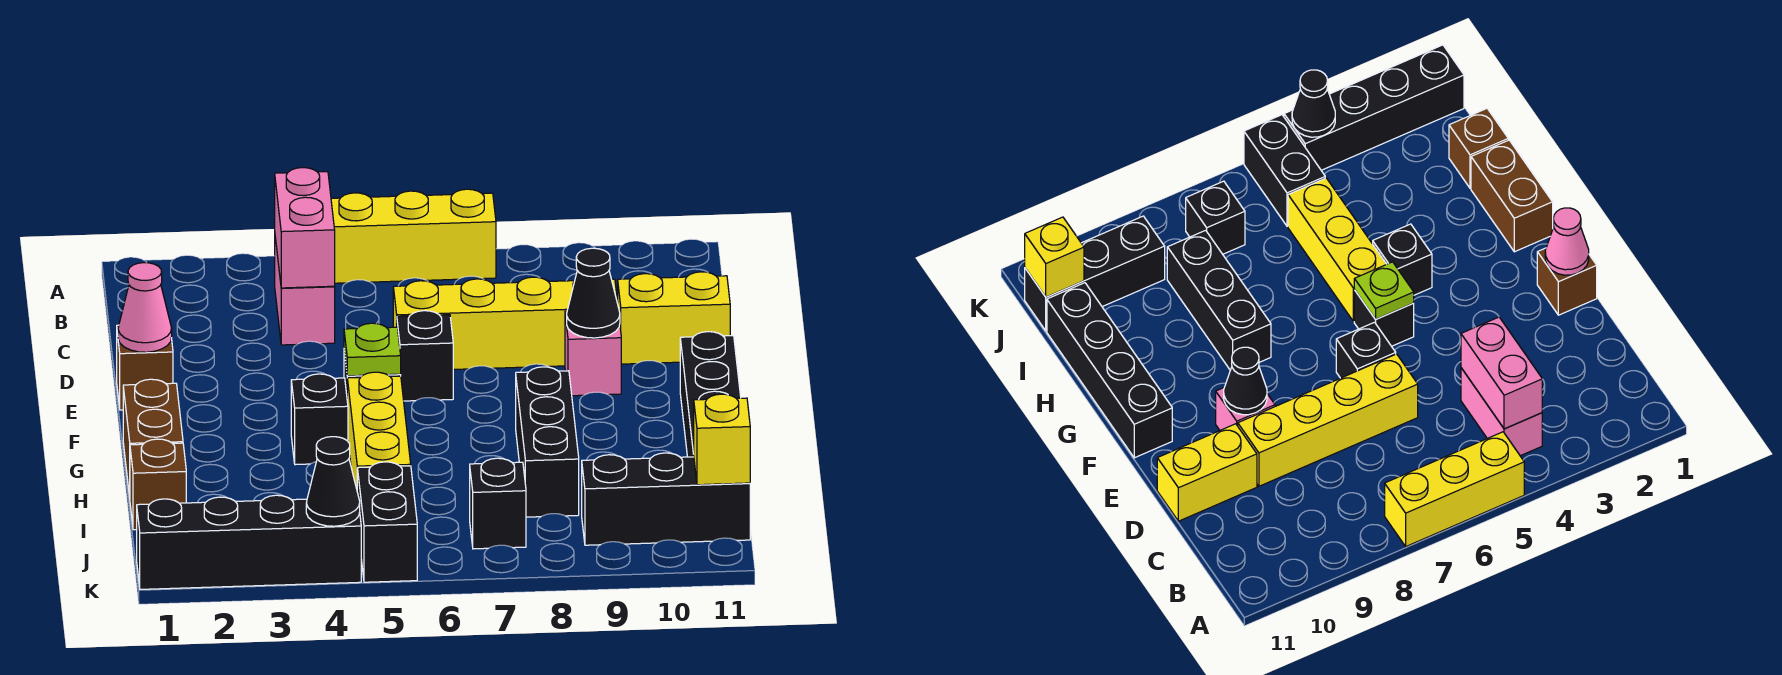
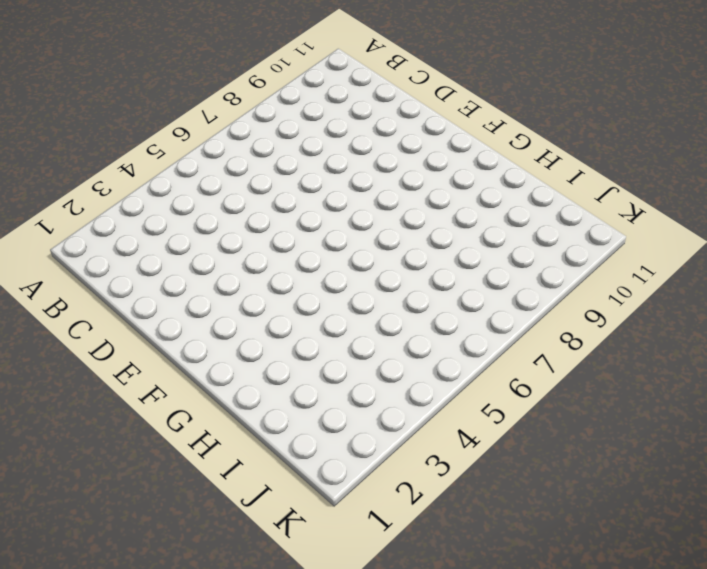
none -> yellow brick A5:A7 level 1
none -> pink brick B4:C4 level 1
none -> yellow brick D6:D9 level 1

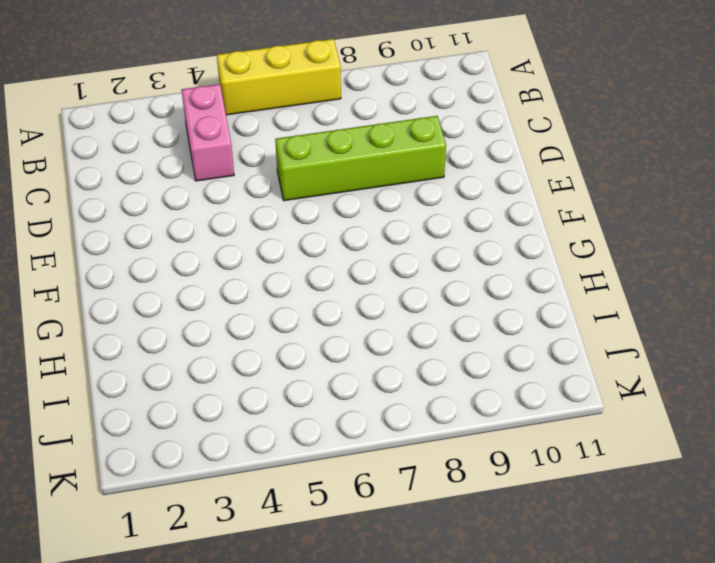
lime brick D6:D9 level 1 -> yellow brick D6:D9 level 1
none -> yellow brick D10:D11 level 1
none -> brown brick E1 level 1
none -> black brick E6 level 1

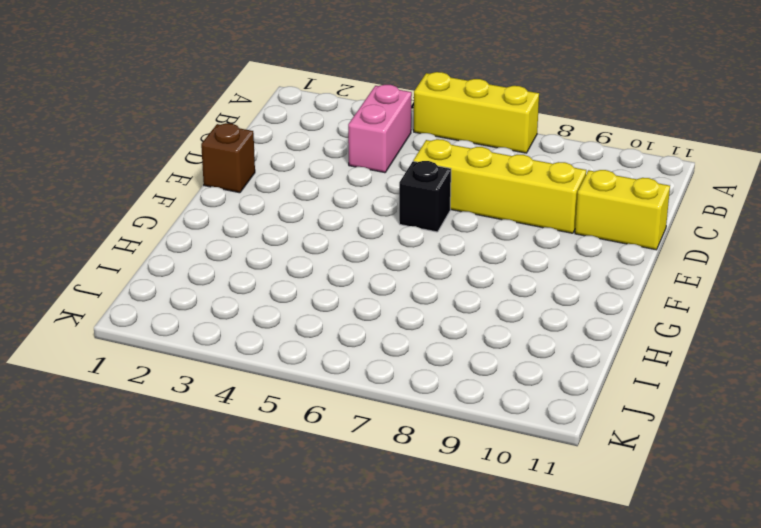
none -> pink brick E9 level 1
none -> black brick F5 level 1
none -> black brick F11:I11 level 1

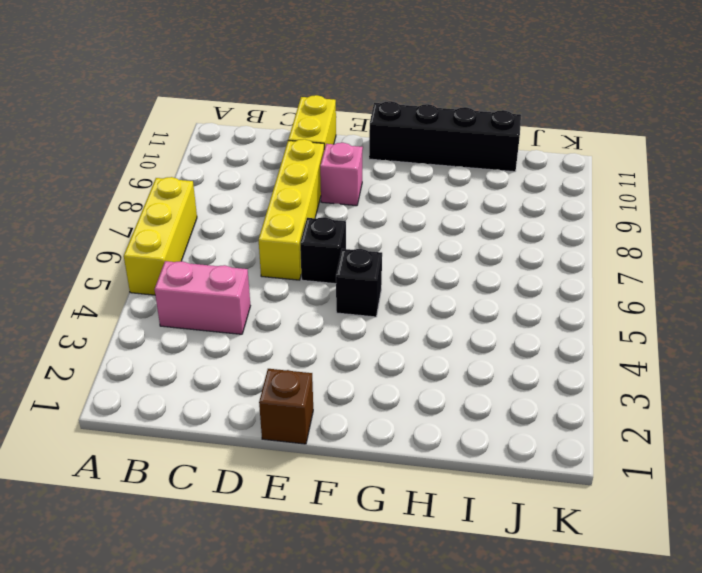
none -> brown brick G1:H1 level 1
none -> black brick G4 level 1
none -> yellow brick G5:I5 level 1

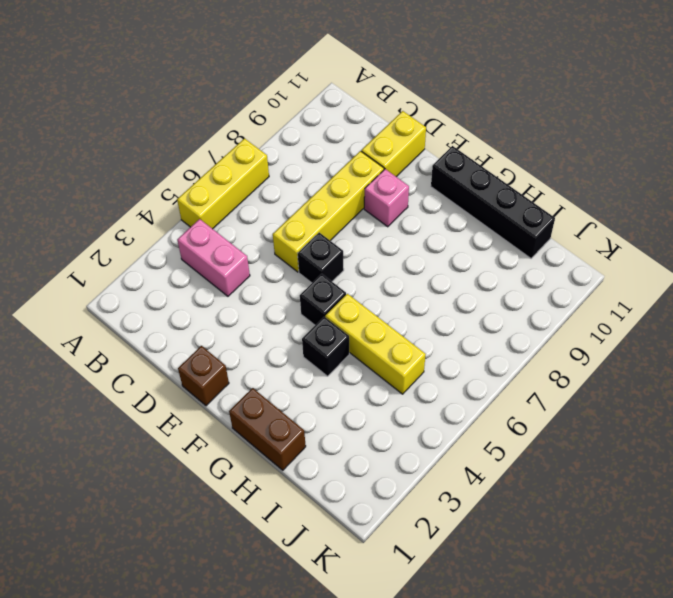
none -> black brick G8:I8 level 1
none -> brown brick I1 level 1
none -> black brick J5:K5 level 1

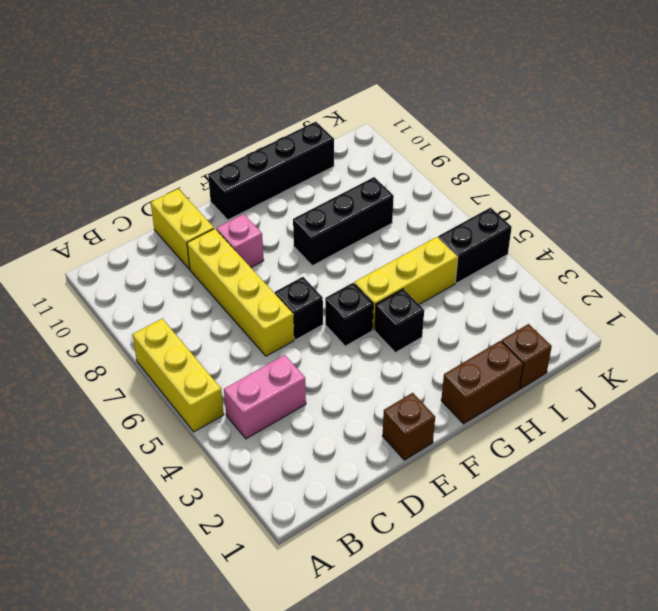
none -> black brick J7 level 1
none -> black brick J9:J11 level 1
none -> black brick K1:K4 level 1

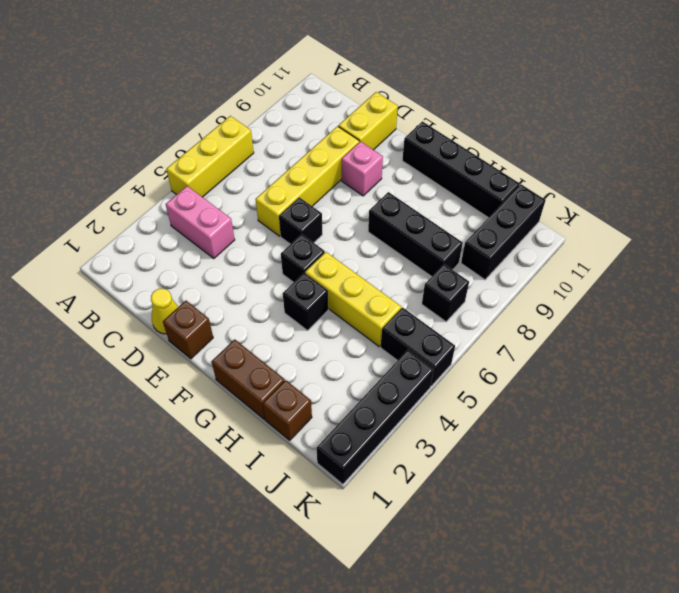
yellow cone D1 level 1 -> none
none -> pink brick B4:C4 level 2
none -> pink cone E1 level 2
none -> black cone E9 level 2

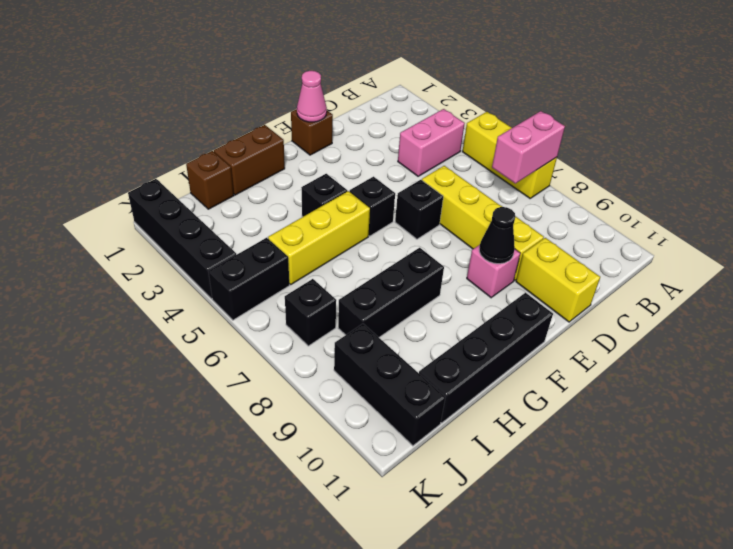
pink brick A7:B7 level 2 -> pink brick B4:C4 level 2
none -> lime plate F5 level 2
none -> yellow brick J11 level 2
none -> black cone K4 level 2

